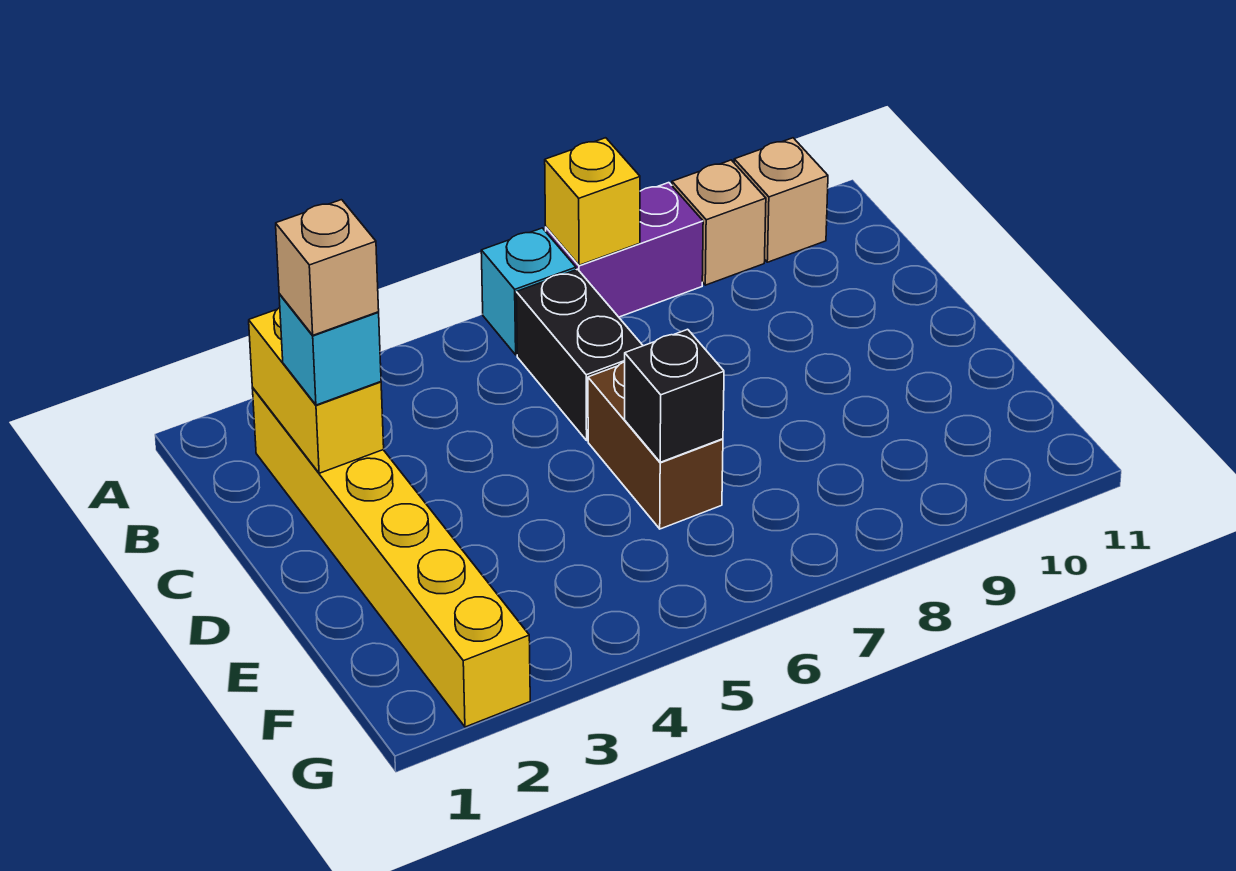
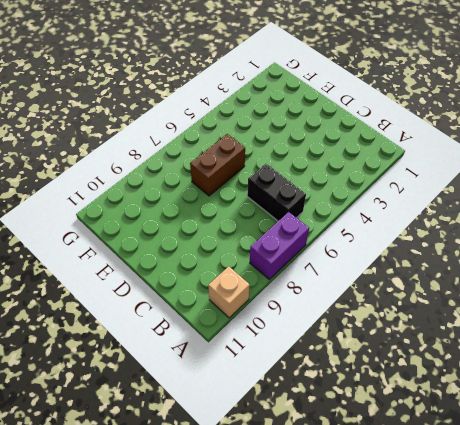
brown brick E6:E7 level 1 -> brown brick D6:E6 level 1
none -> cyan brick A6 level 1
none -> tan brick A9 level 1
none -> yellow brick B2:G2 level 1

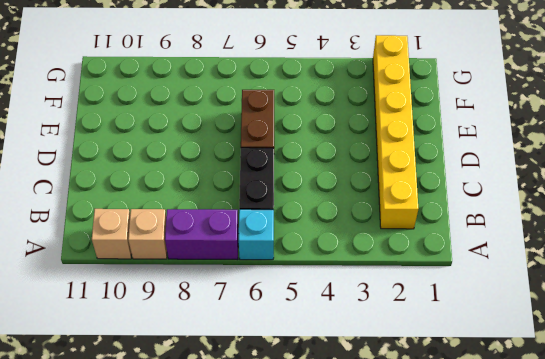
none -> yellow brick A7 level 2
none -> yellow brick B2:C2 level 2
none -> black brick E6 level 2

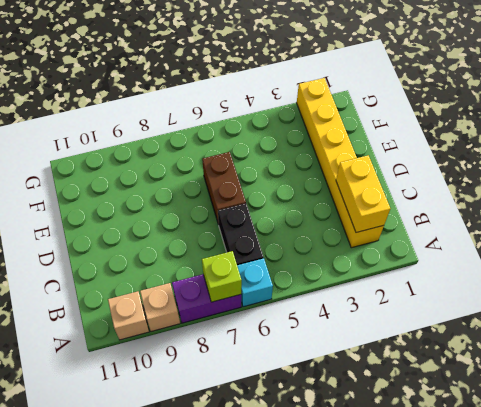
lime brick A7 level 2 -> yellow brick A7 level 2
none -> black brick E6 level 2
none -> cyan brick C2 level 3
none -> tan brick C2 level 4

